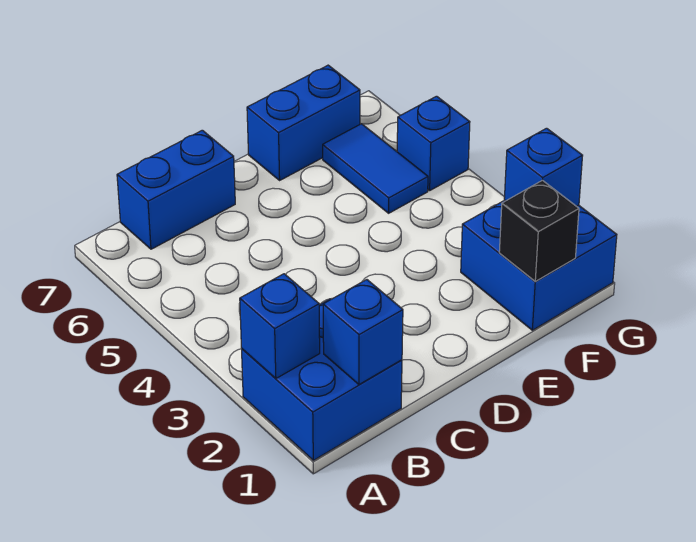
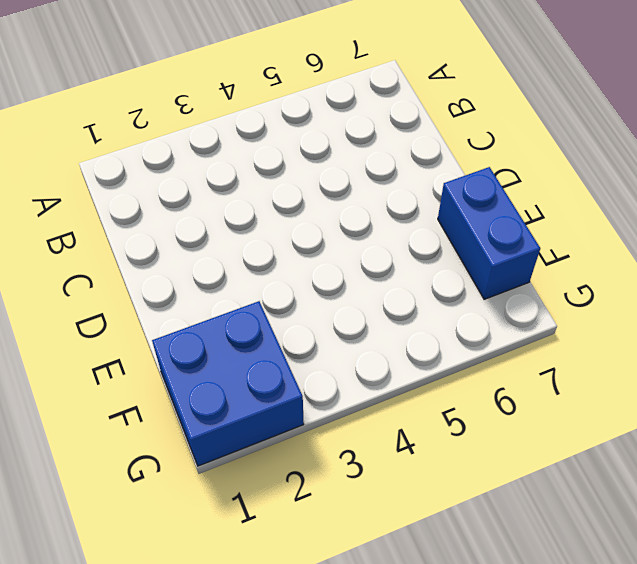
none -> blue brick A1:B2 level 1
none -> blue brick B7:C7 level 1

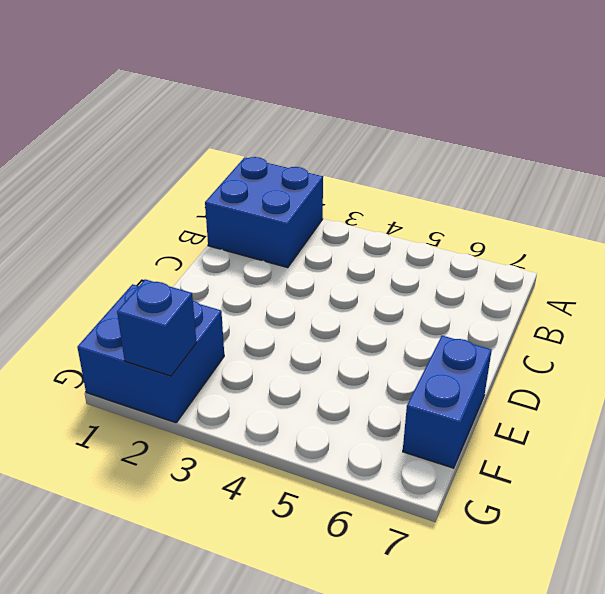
none -> blue brick B7:C7 level 1
none -> blue tile F5:F6 level 1

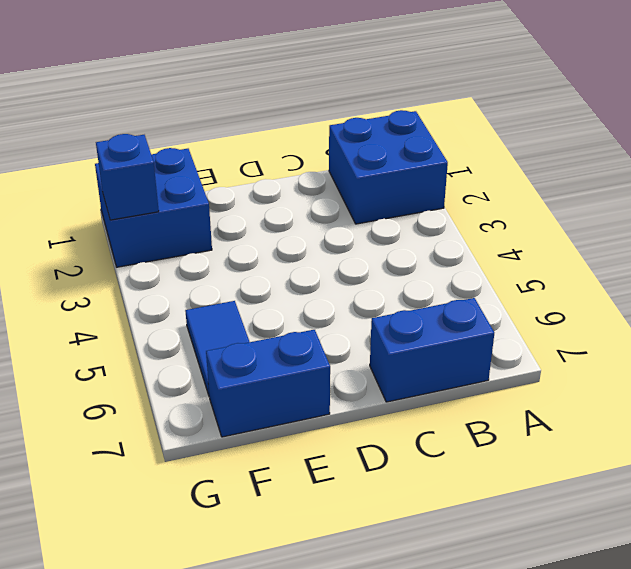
none -> blue brick G5 level 1
none -> blue brick A2 level 2

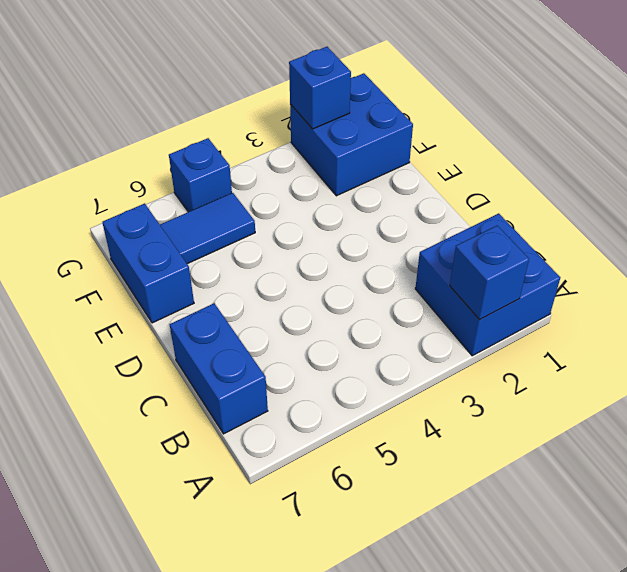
none -> blue brick B1 level 2
none -> black brick F1 level 2

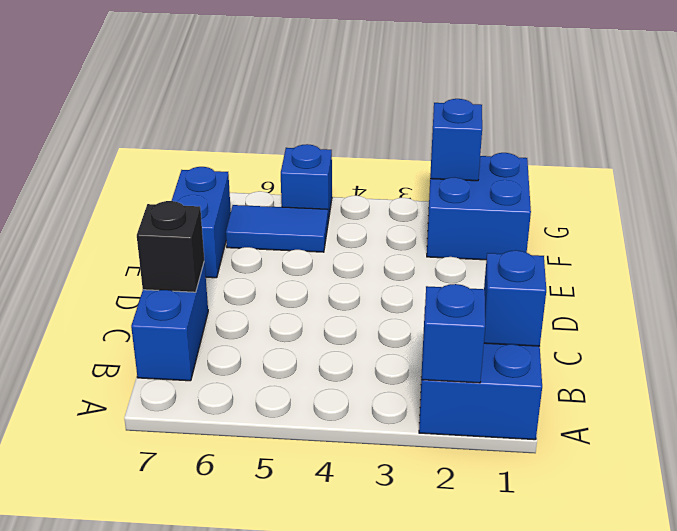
black brick C7 level 2 -> black brick F1 level 2

